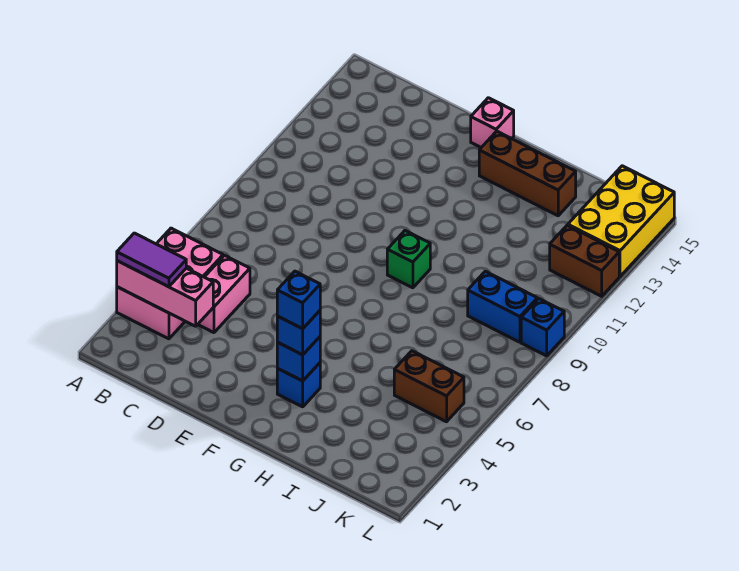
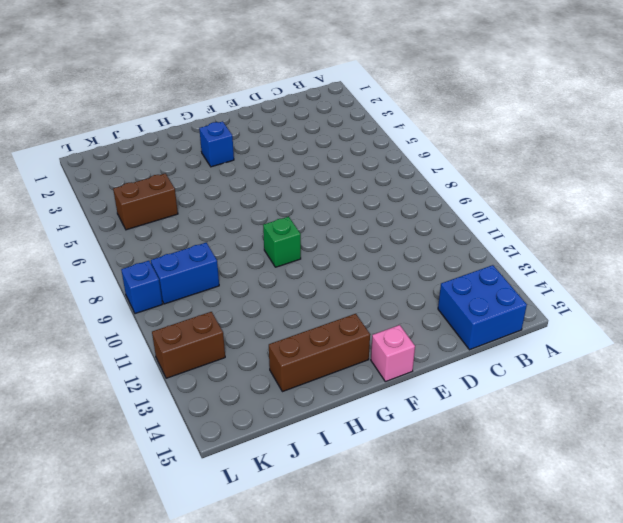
blue brick B14:C15 level 1 -> none
none -> pink brick A3:B5 level 1
none -> pink brick C4:C5 level 1
none -> yellow brick K13:L15 level 1

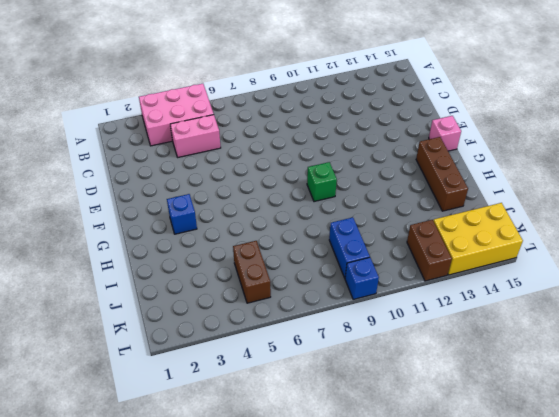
none -> pink brick A3:C3 level 2
none -> blue brick G3 level 2
none -> purple tile A3:B3 level 3

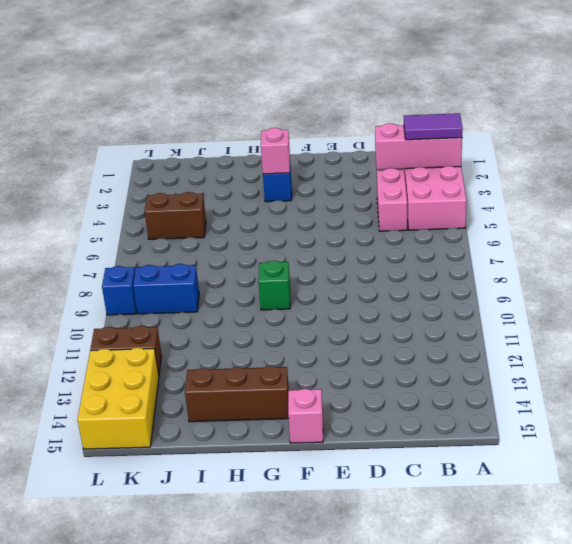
pink brick G3 level 2 -> blue brick G3 level 2
none -> blue brick G3 level 3
none -> blue brick G3 level 4

